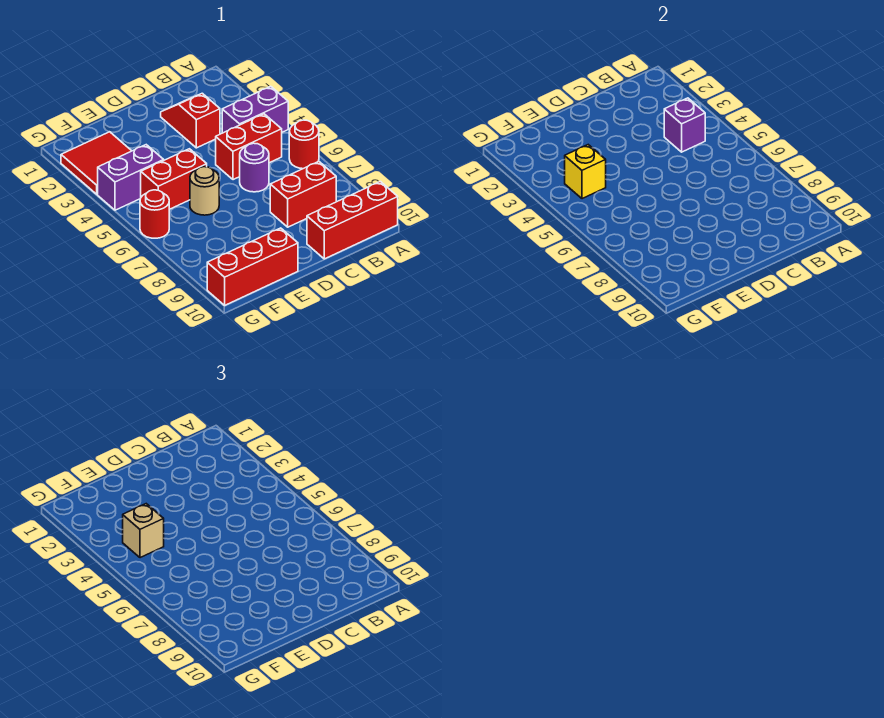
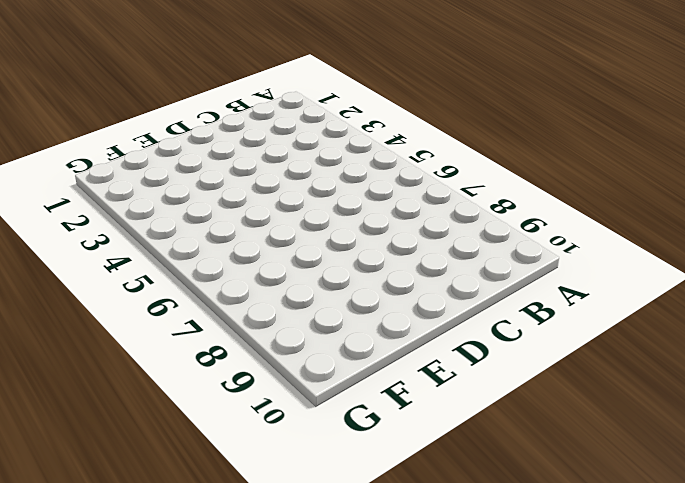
none -> purple brick A4:B4 level 1
none -> red round brick A6 level 1
none -> red brick A10:C10 level 1

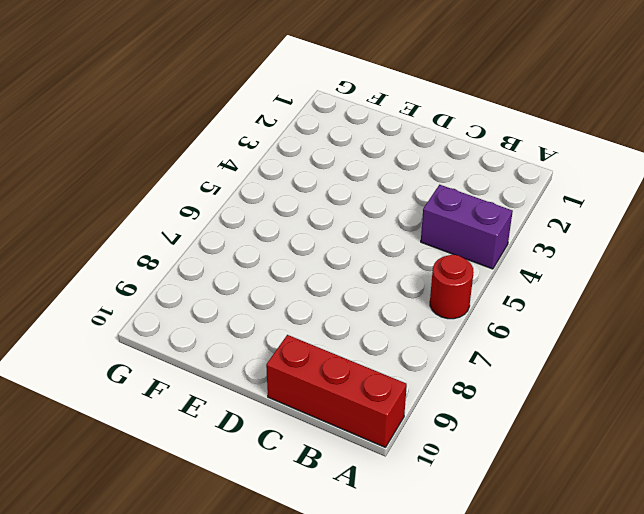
none -> red brick B5:C5 level 1
none -> red brick B8:C8 level 1
none -> red slope C2:C3 level 1 top 3

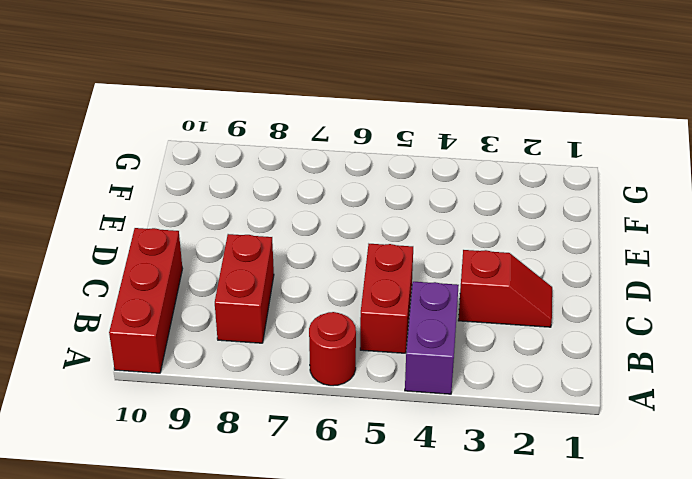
none -> purple round brick C6 level 1
none -> red brick E5:F5 level 1
none -> tan round brick E6 level 1

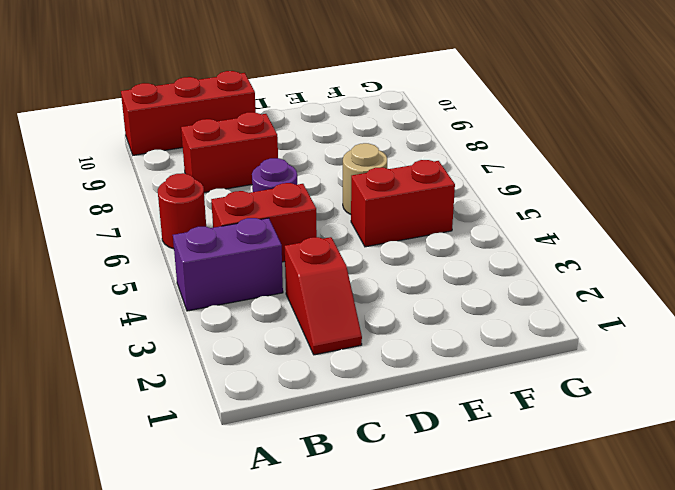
none -> red brick E10:G10 level 1
none -> red tile F2:G3 level 1
none -> purple brick F4:G4 level 1

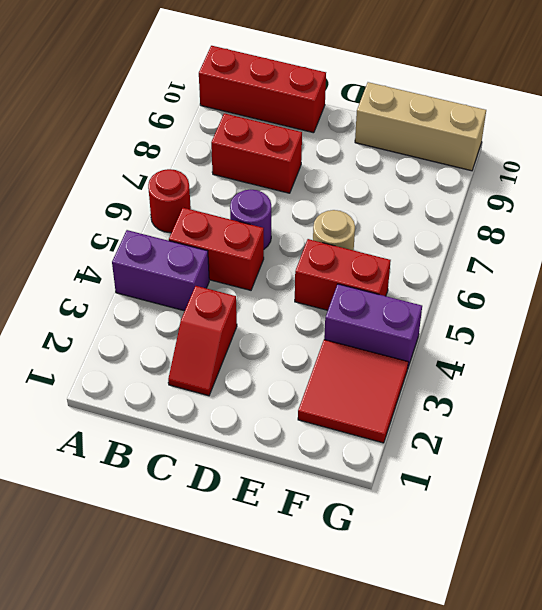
tan brick E10:G10 level 1 -> red brick E10:G10 level 1
none -> red round brick G6 level 1
none -> purple brick B4 level 2
none -> yellow brick F4 level 2

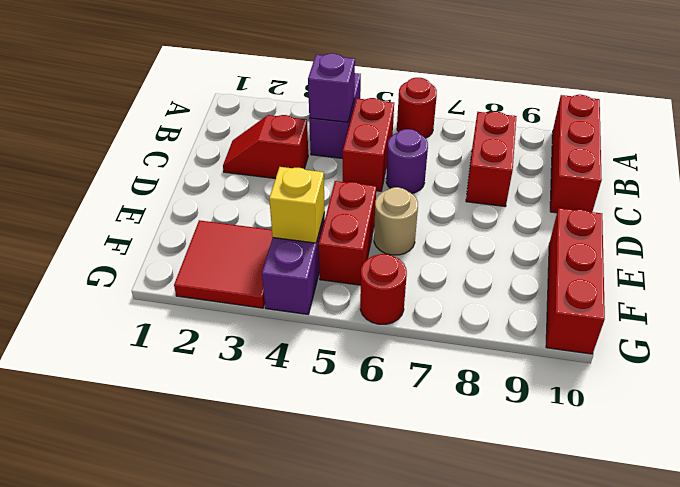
none -> tan brick F4 level 3

